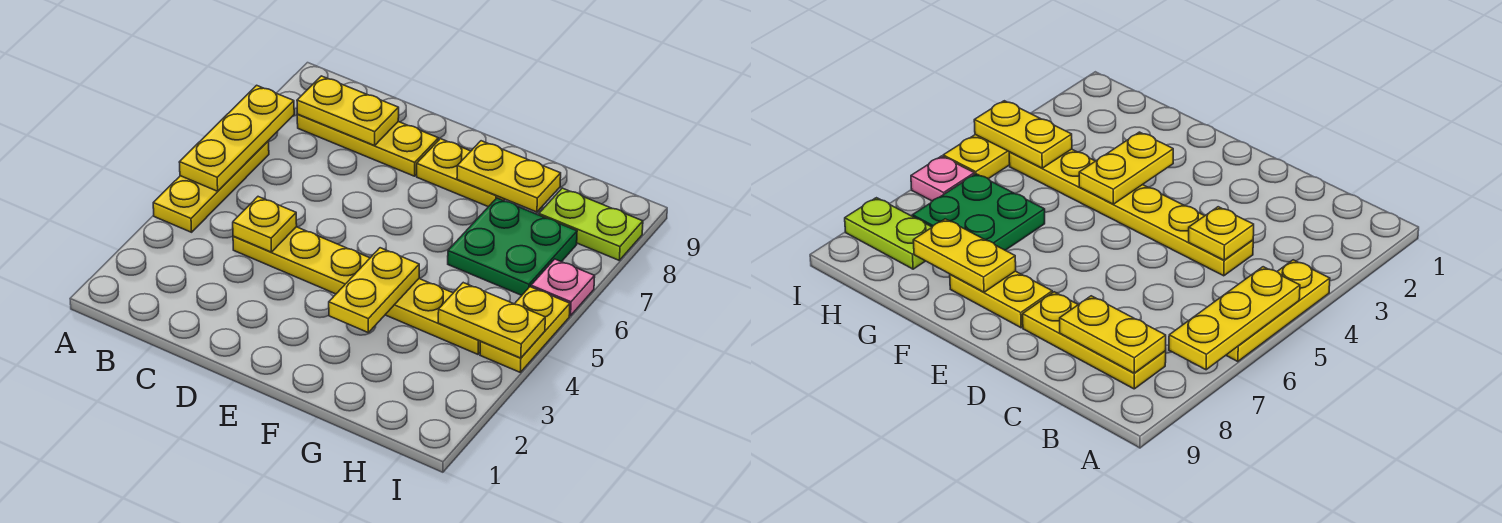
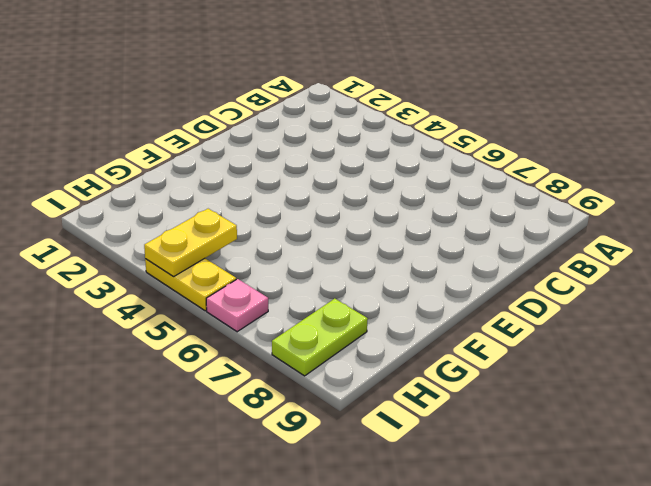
none -> yellow plate A4:A6 level 1
none -> yellow plate B8:D8 level 1
none -> yellow plate C4:H4 level 1

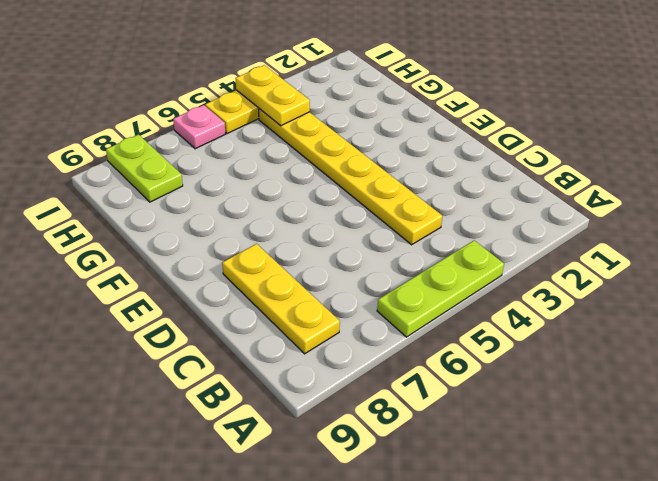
lime plate A4:A6 level 1 -> yellow plate A4:A6 level 1
none -> yellow plate E8:F8 level 1
none -> green plate G6:H7 level 1
none -> yellow plate A5:A7 level 2

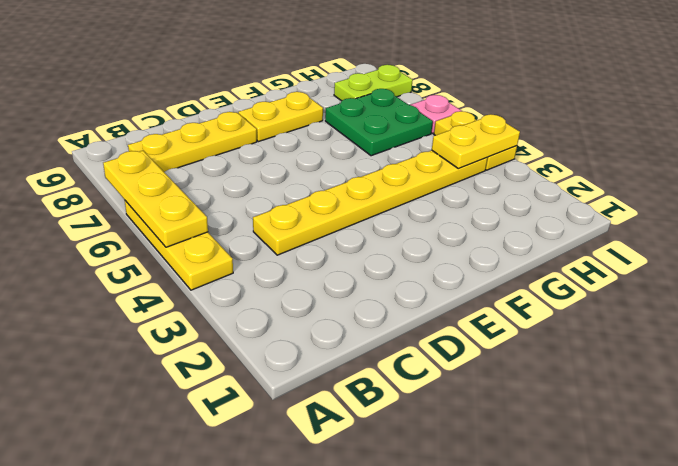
none -> yellow plate B8:C8 level 2
none -> yellow plate C4 level 2
none -> yellow plate F3:F4 level 2

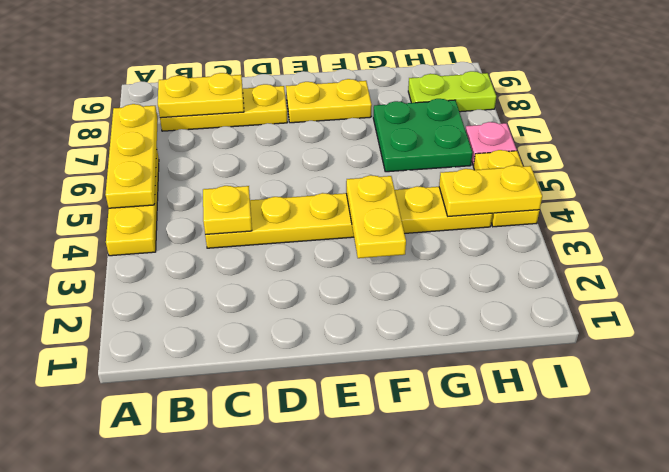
none -> yellow plate F8:G8 level 2

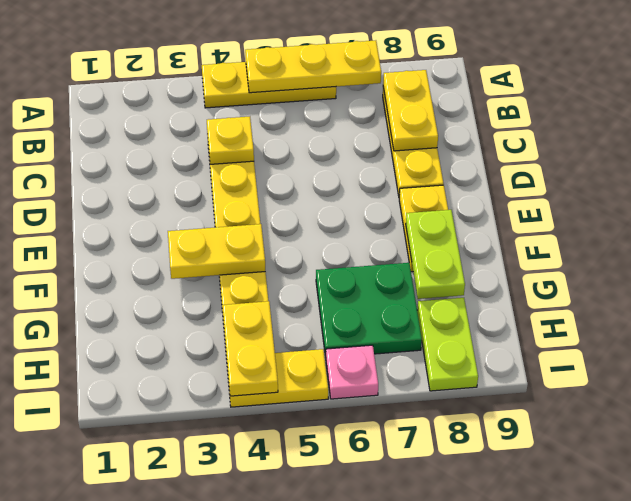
lime plate F8:G8 level 2 -> yellow plate F8:G8 level 2

